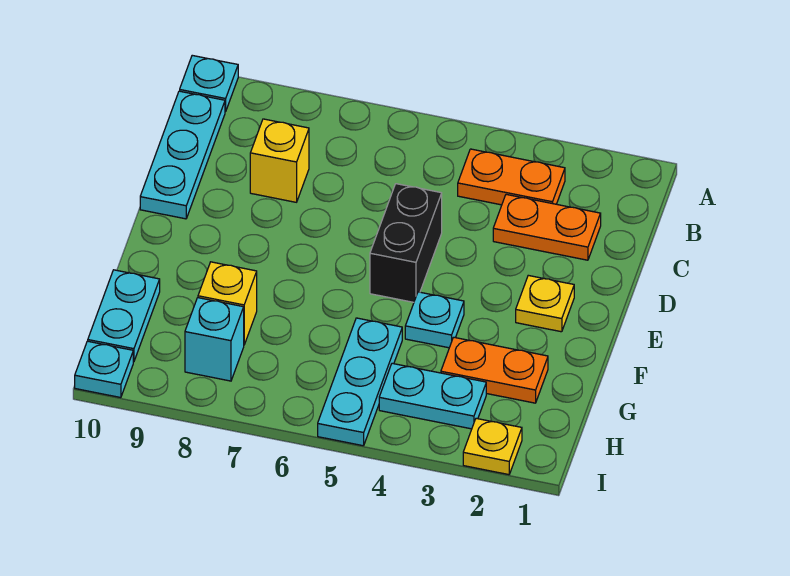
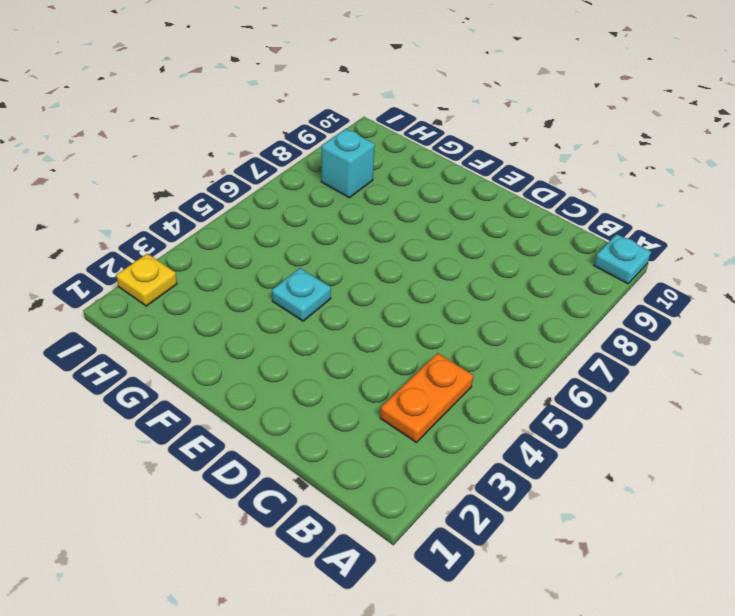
none -> cyan plate B10:D10 level 1
none -> orange plate C2:C3 level 1
none -> yellow brick C8 level 1

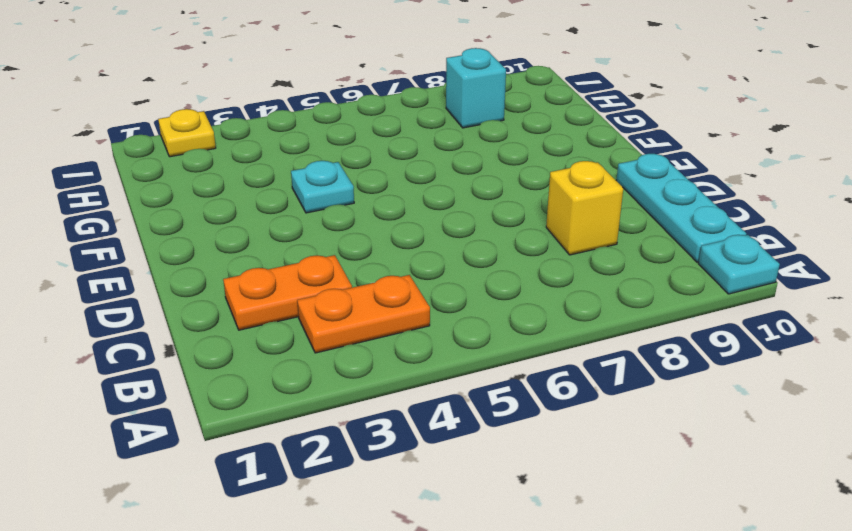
none -> black brick D5:E5 level 1
none -> yellow plate E2 level 1
none -> orange plate G2:G3 level 1

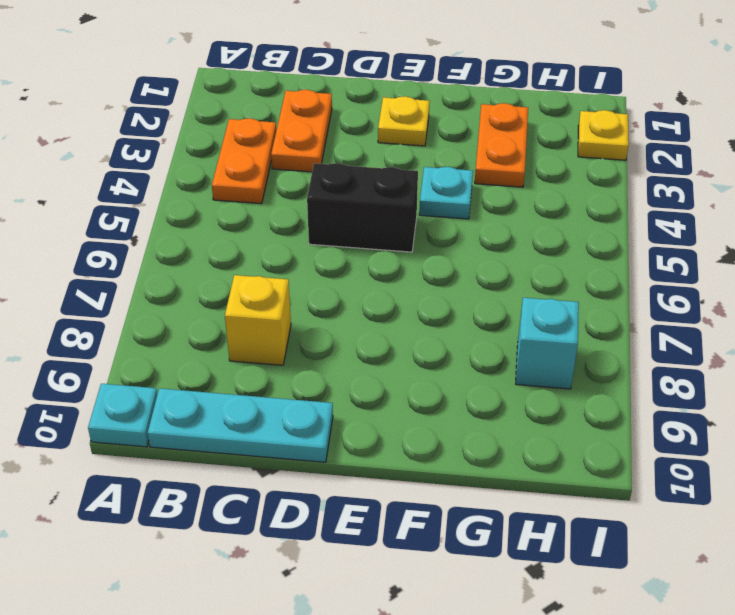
none -> cyan plate G5:I5 level 1
none -> yellow brick G8 level 1
none -> cyan plate G10:H10 level 1

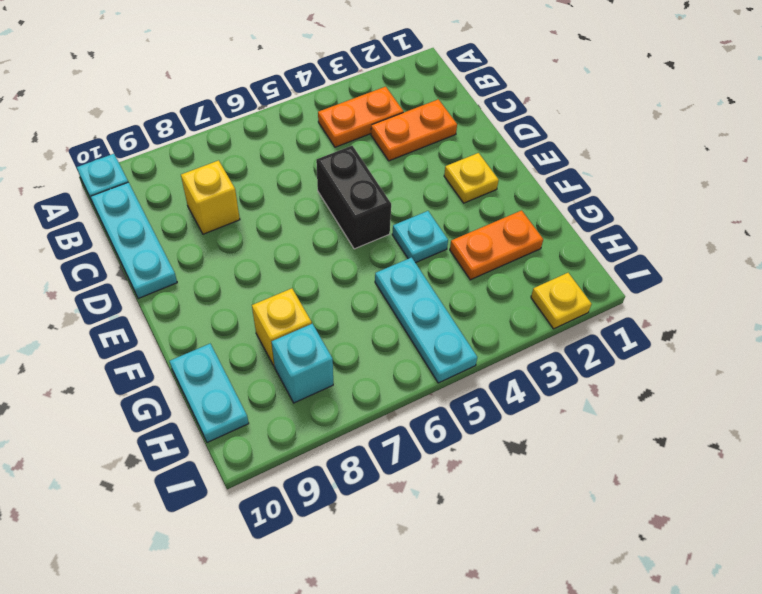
none -> cyan plate H3:H4 level 1
none -> cyan plate I10 level 1

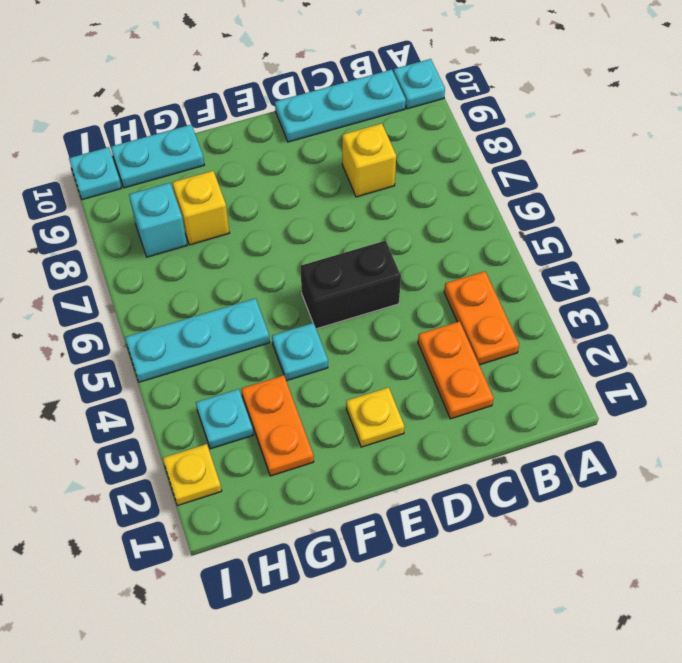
cyan plate H3 level 1 -> cyan plate H3:H4 level 1

